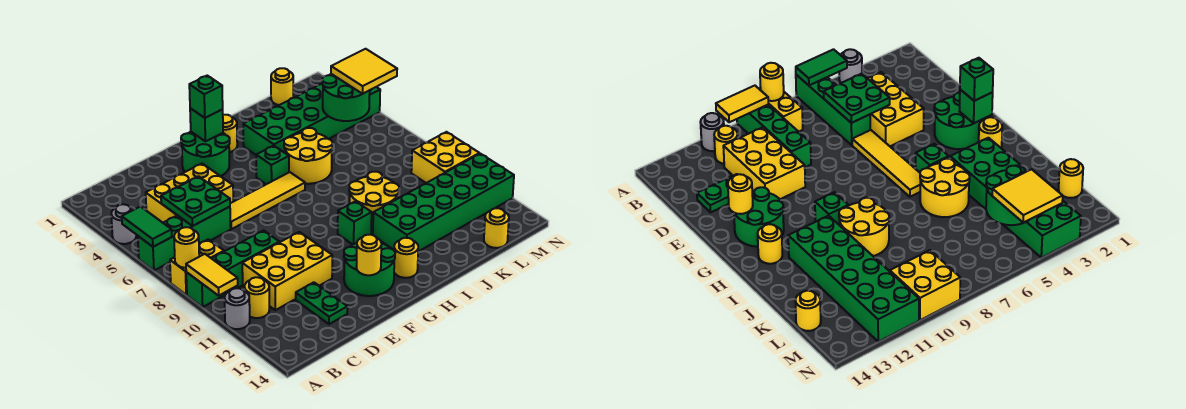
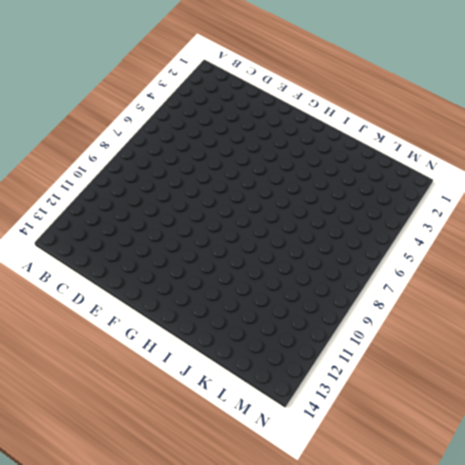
none -> grey round brick A4 level 1
none -> green brick A6:D6 level 1
none -> yellow brick A8:B8 level 1
none -> green brick A9:D9 level 1

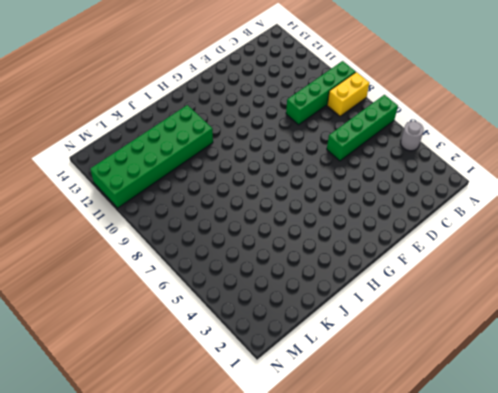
none -> grey round brick A11 level 1
none -> yellow round brick B11 level 1
none -> yellow brick C4:E5 level 1
none -> yellow brick C10:E11 level 1

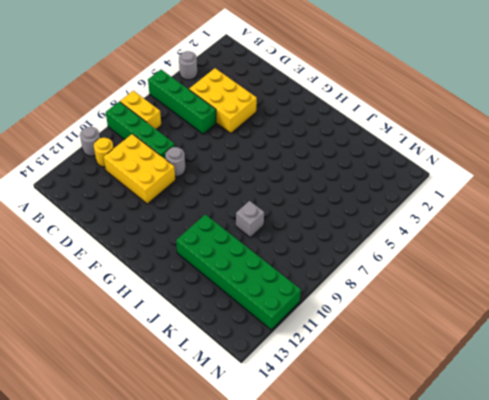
grey round brick E9 level 1 -> none
grey brick J9 level 1 -> yellow round brick I9:J10 level 1
none -> green plate D12:D13 level 1
none -> yellow tile E6:H6 level 1
none -> green round brick F2:G3 level 1
none -> green round brick F12:G13 level 1

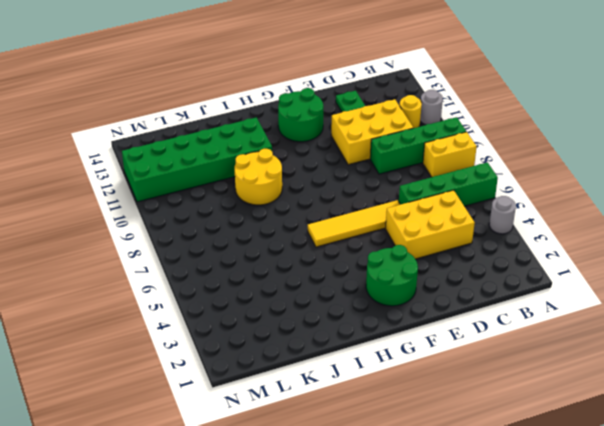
none -> yellow round brick H2 level 1
none -> green brick H5 level 1
none -> green brick H10 level 1
none -> yellow round brick H13 level 1

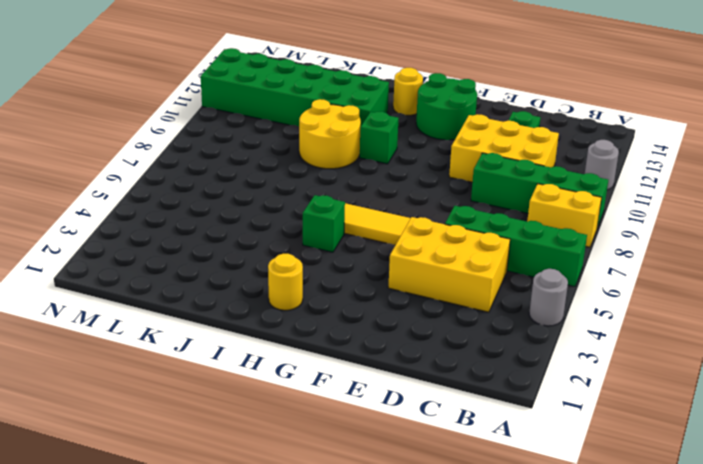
none -> yellow round brick B11 level 1
none -> green round brick F2:G3 level 1
none -> green brick I3:N4 level 1
none -> yellow round brick I5:J6 level 1

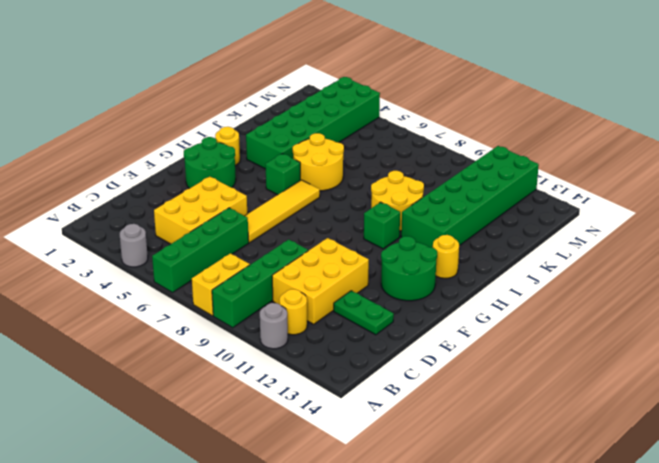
none -> yellow round brick L1 level 1
none -> yellow round brick L14 level 1
none -> yellow brick M9:N10 level 1
none -> green tile A5:A6 level 2

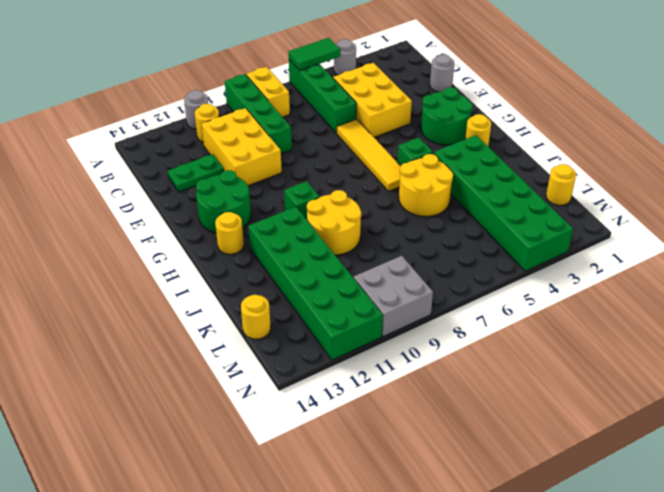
grey round brick D1 level 1 -> none
grey brick M9:N10 level 1 -> yellow brick M9:N10 level 1
none -> yellow round brick A8 level 2
none -> yellow tile A9:A10 level 2
none -> green plate C5:D6 level 2
none -> yellow round brick F13 level 2

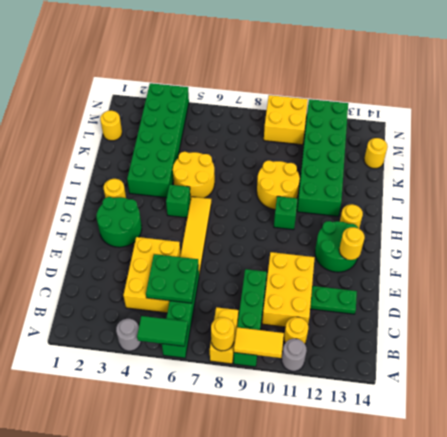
none -> green brick G2 level 2
none -> green round brick L4:M5 level 2
none -> green brick G2 level 3
none -> yellow tile M4:N5 level 3

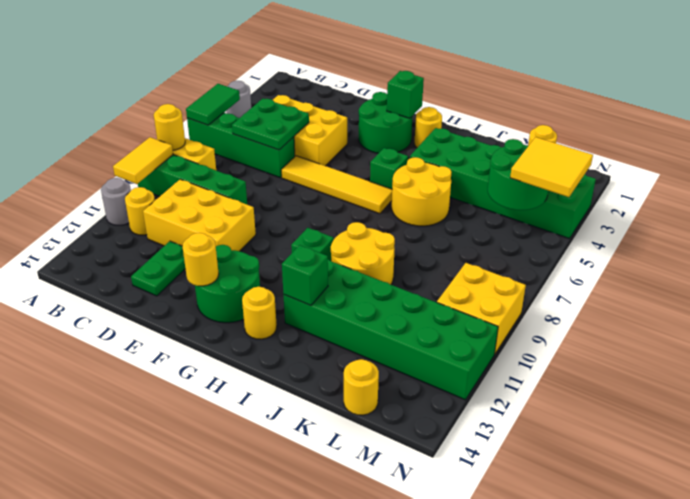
green brick I12 level 2 -> green brick G2 level 3

